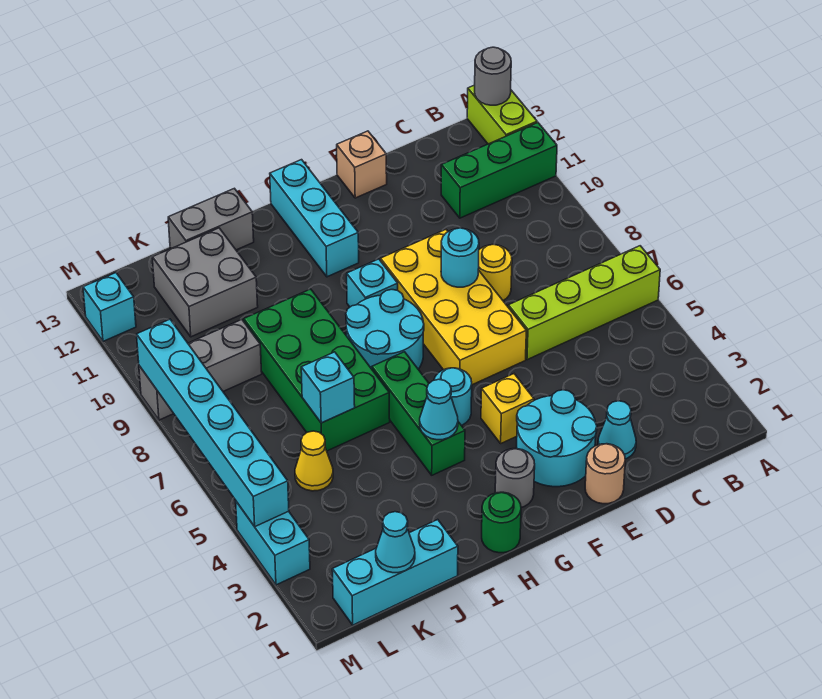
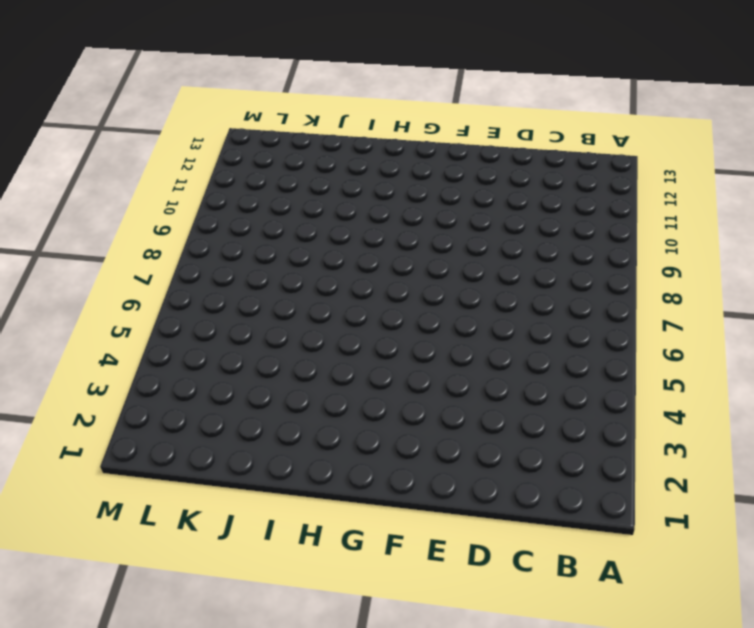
none -> lime brick A6:D6 level 1
none -> green brick A11:C11 level 1
none -> lime brick A12:A13 level 1
none -> cyan cone D2 level 1

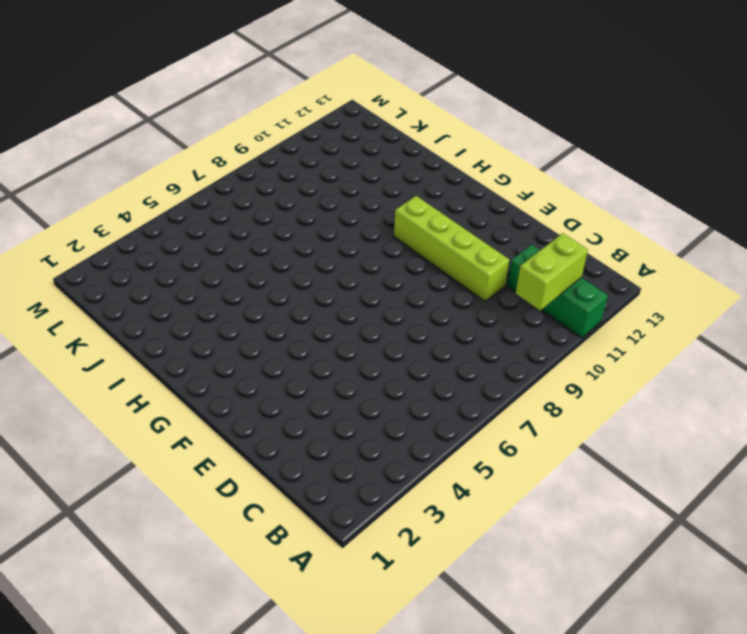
lime brick B10:B11 level 2 -> lime brick A12:A13 level 1
lime brick D10:G10 level 1 -> lime brick A6:D6 level 1
none -> cyan cone D2 level 1
none -> yellow round brick D8 level 1
none -> tan round brick E1 level 1
none -> cyan round brick E2:F3 level 1

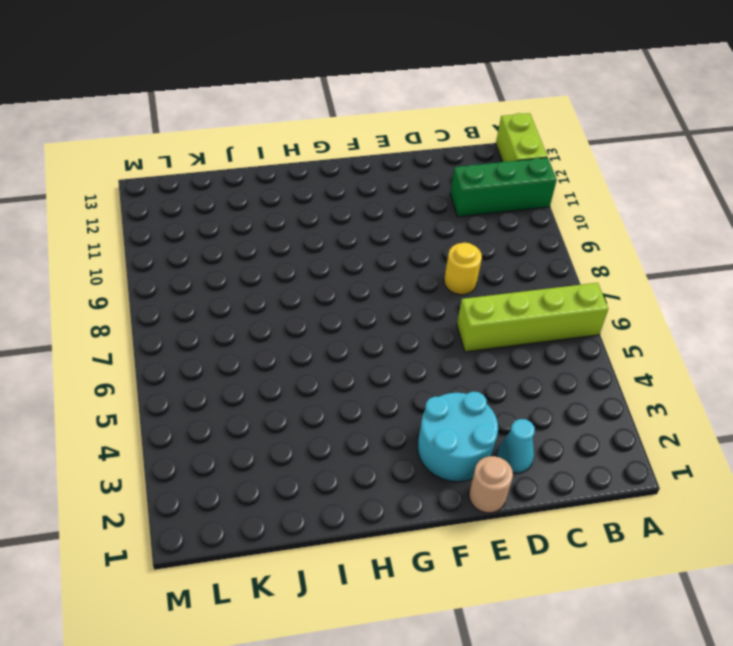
none -> yellow brick E6:F9 level 1
none -> tan brick E13 level 1
none -> yellow brick F4 level 1
none -> grey round brick G2 level 1

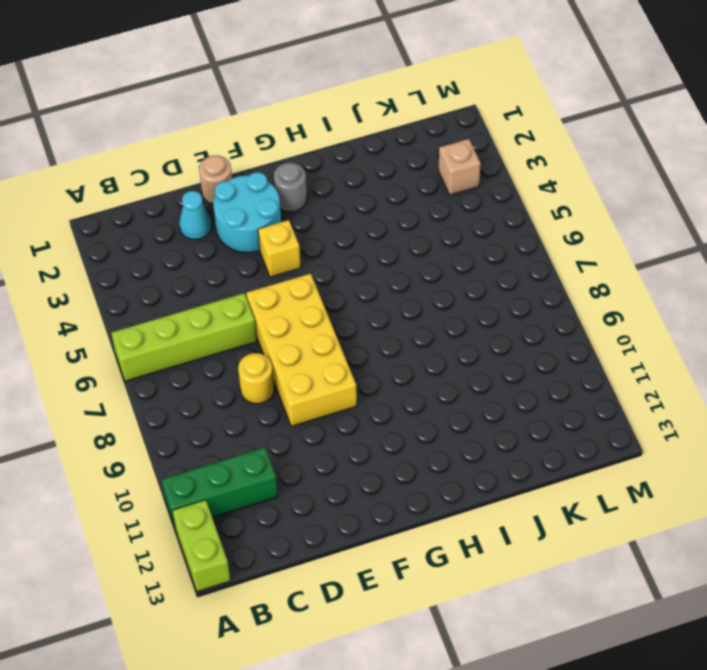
tan brick L3 level 1 -> tan brick E13 level 1
none -> cyan round brick G5 level 1
none -> cyan round brick G7:H8 level 1
none -> cyan brick G9 level 1
none -> cyan brick G11:G13 level 1

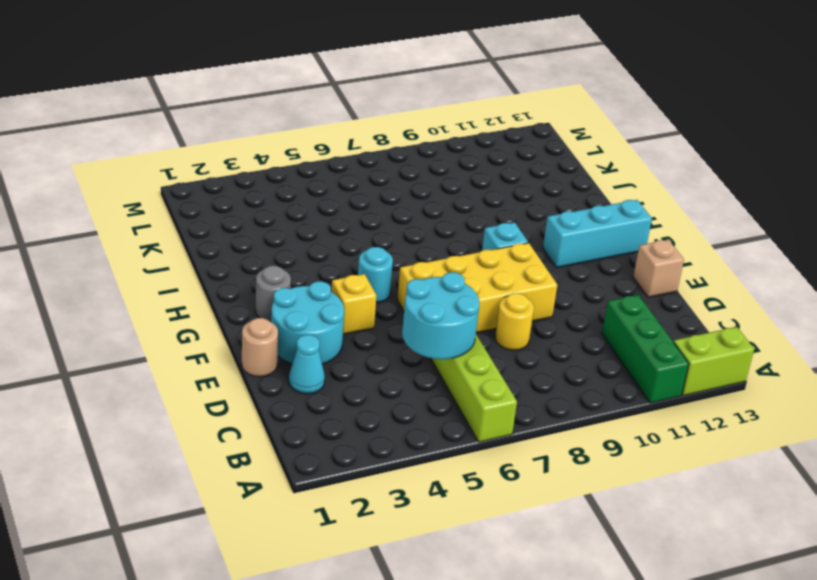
cyan round brick C5:D6 level 2 -> cyan round brick G7:H8 level 1
none -> green round brick H1 level 1
none -> green brick H4:H6 level 1
none -> green brick I6:J9 level 1
none -> grey brick I13:J13 level 1

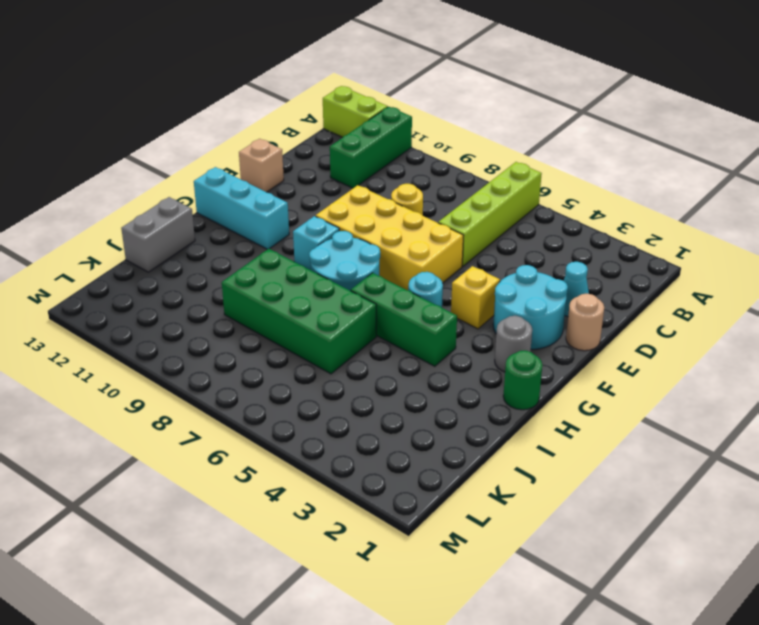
none -> cyan brick J1:L1 level 1
none -> grey brick J11:K12 level 1
none -> yellow cone K5 level 1
none -> grey brick K9:M9 level 1

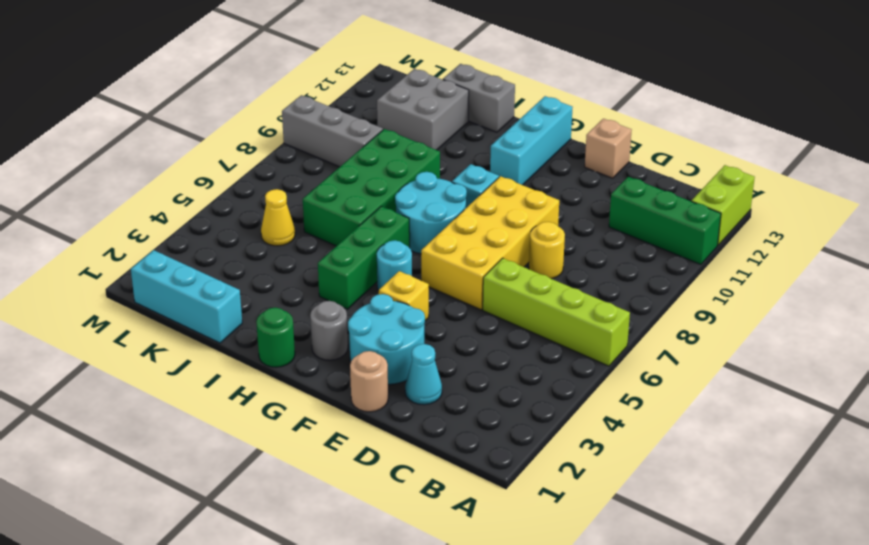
none -> cyan brick M3:M4 level 1
none -> cyan brick M12 level 1
none -> grey round brick A13 level 2
none -> cyan round brick E8 level 2

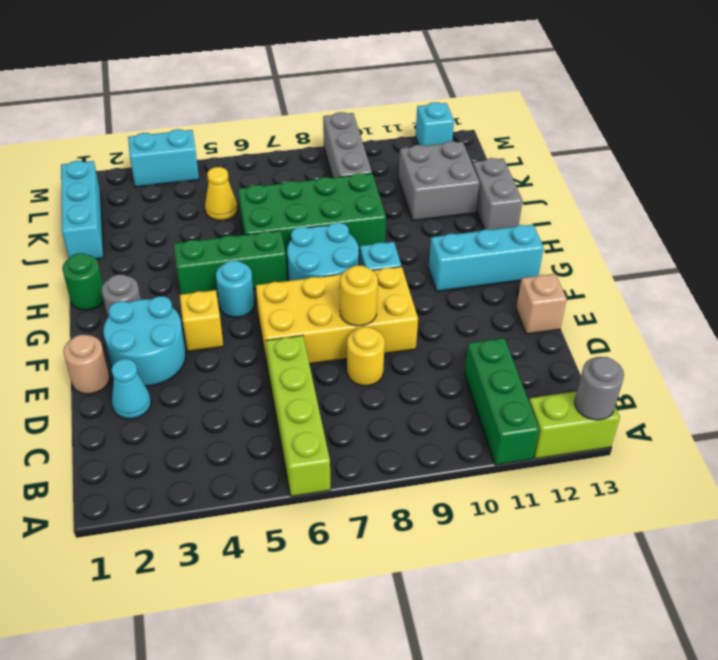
yellow round brick E8 level 2 -> cyan round brick E8 level 2
none -> cyan cone H4 level 2
none -> cyan brick J6 level 2
none -> cyan cone K1 level 2
none -> cyan brick M4:M9 level 2

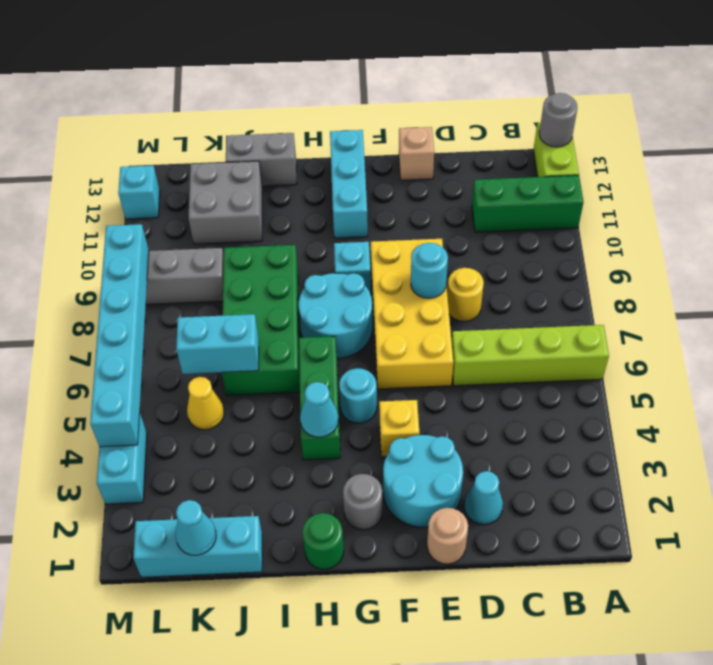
cyan brick J6:K6 level 2 -> cyan brick J6 level 2

